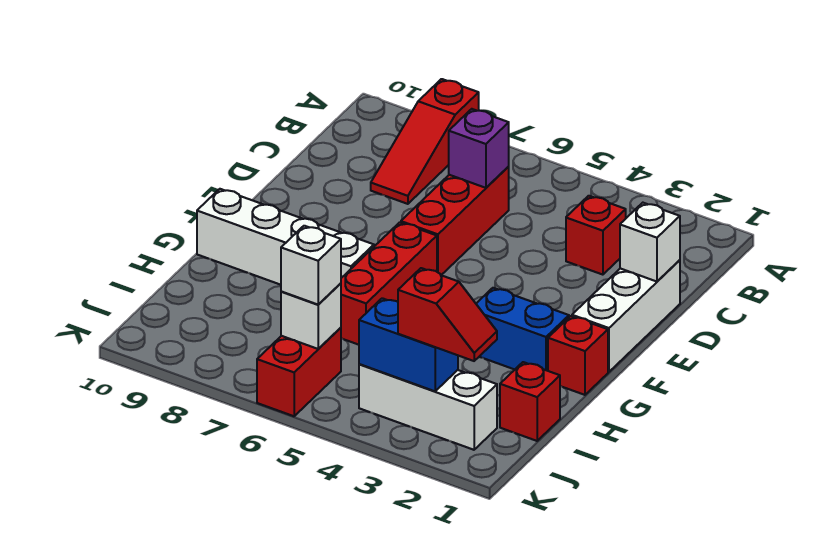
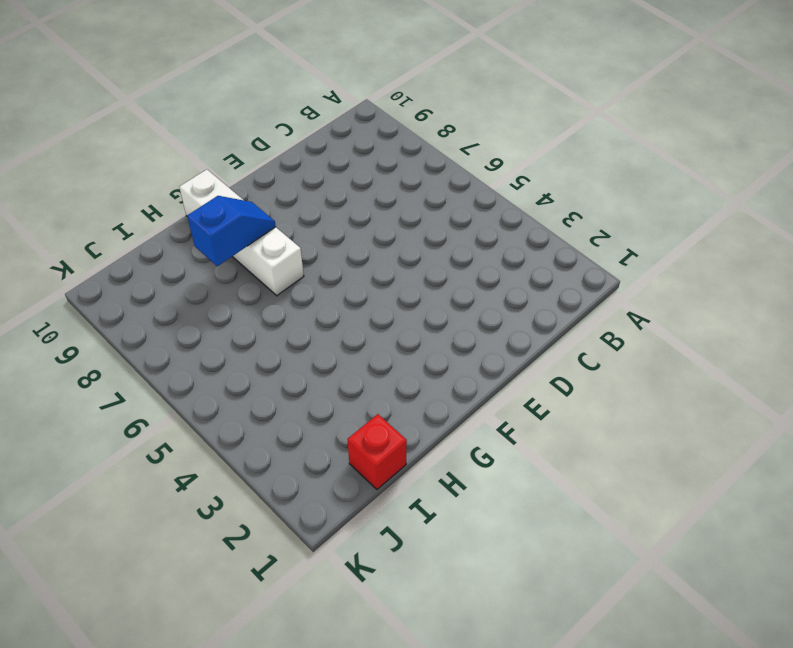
blue slope G8:H8 level 2 top H -> none
none -> red slope A8:C8 level 1 top A
none -> red brick C3 level 1
none -> red brick C6:E6 level 1

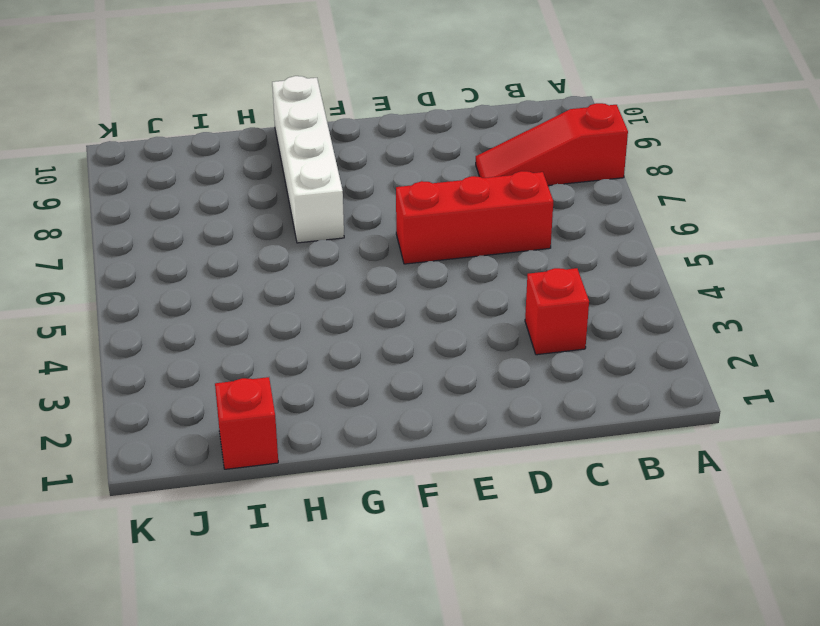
none -> white brick D1:F1 level 1
none -> red brick F6:H6 level 1
none -> red brick G1 level 1

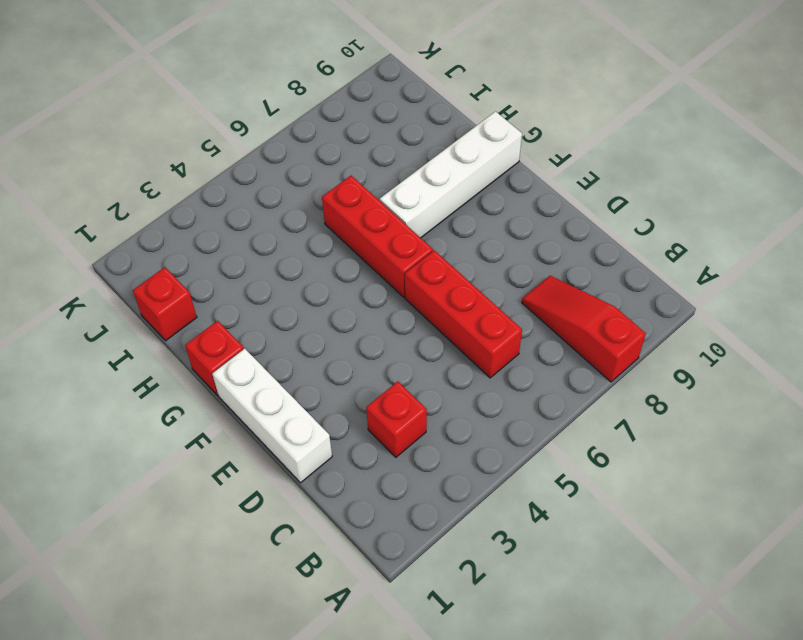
none -> blue brick G2:G3 level 1
none -> white brick J2:J4 level 1
none -> red brick J6:K6 level 1

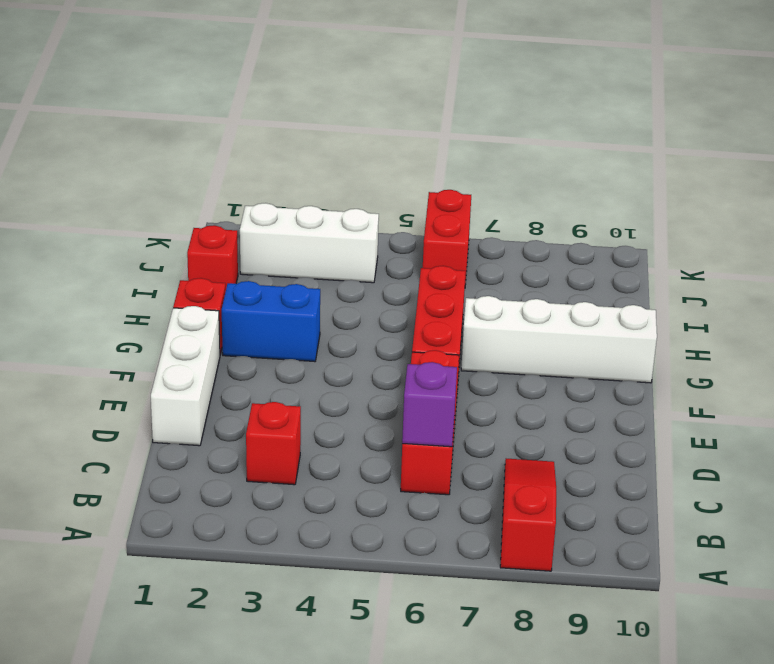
none -> white brick D1 level 2
none -> blue brick J3:J4 level 2
none -> white brick J6 level 2

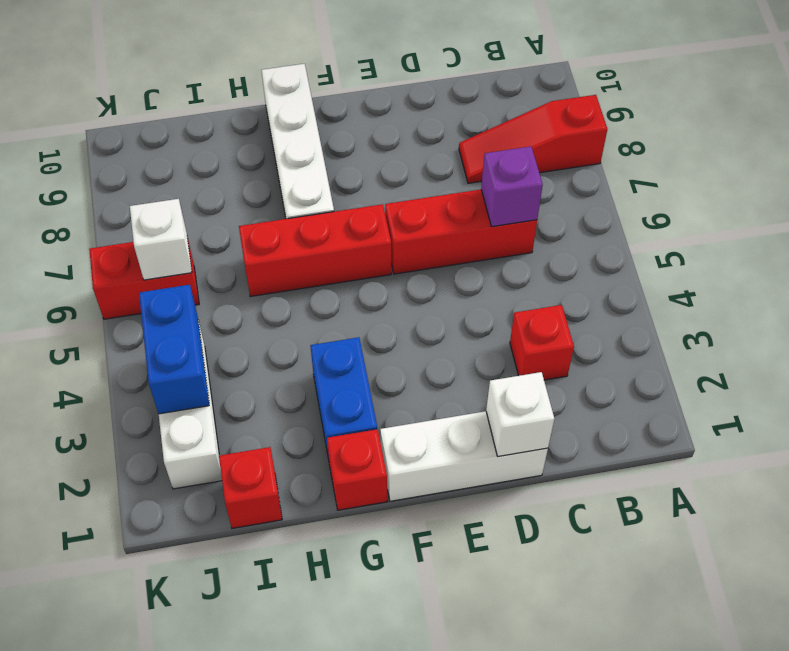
none -> red slope J2:J3 level 3 top 3
none -> white brick J6 level 3

